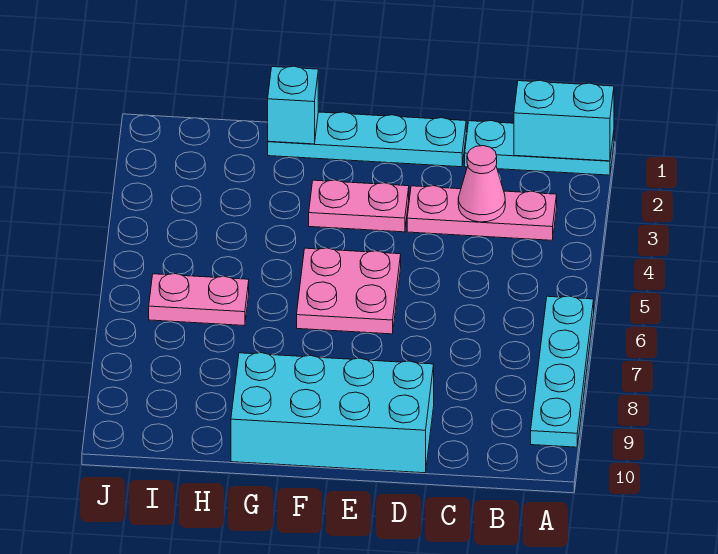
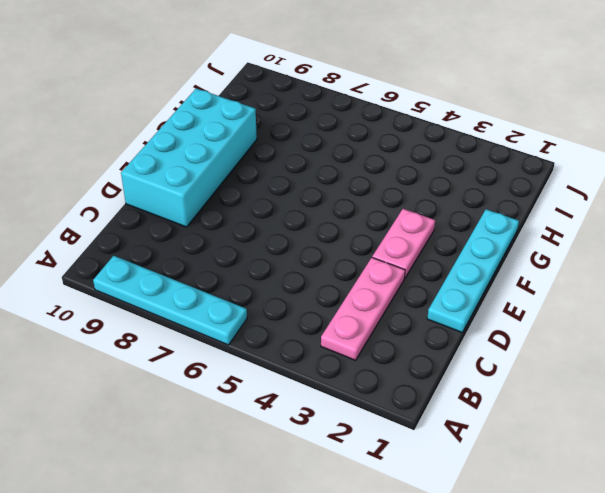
none -> cyan plate A1:C1 level 1
none -> pink plate E5:F6 level 1

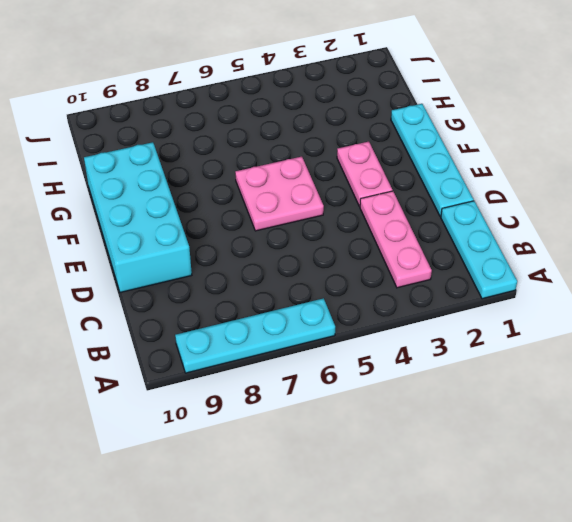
none -> pink plate H6:I6 level 1
none -> cyan brick A1:B1 level 2

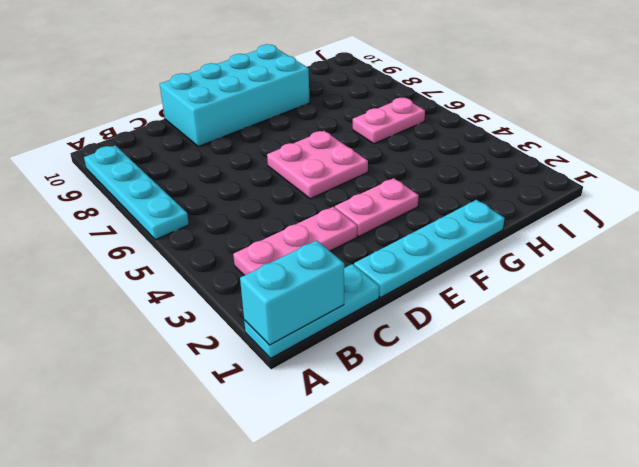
none -> pink cone C3 level 2
none -> cyan brick G1 level 2

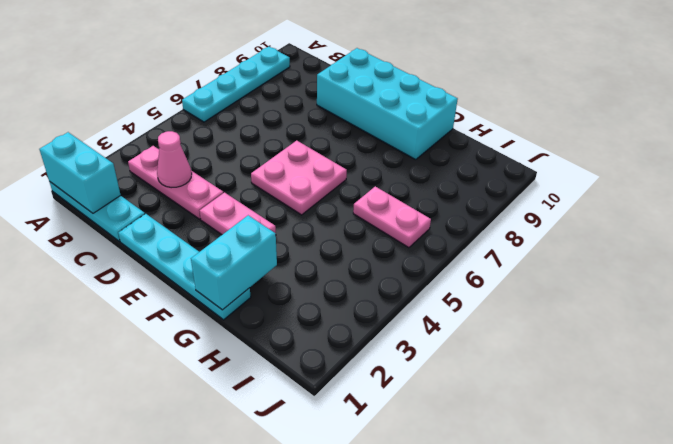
cyan brick G1:G2 level 2 -> cyan brick G1 level 2

